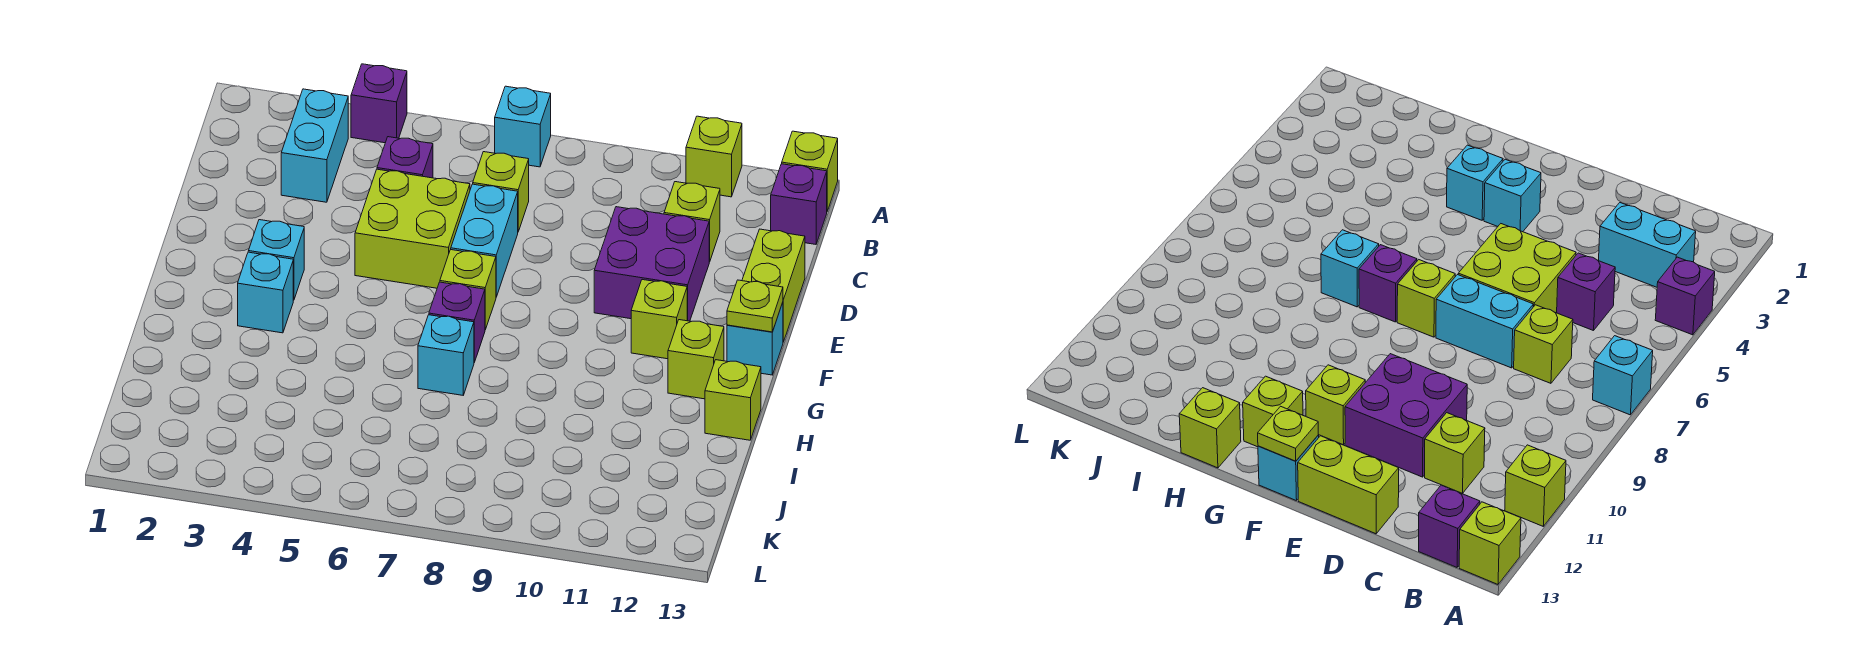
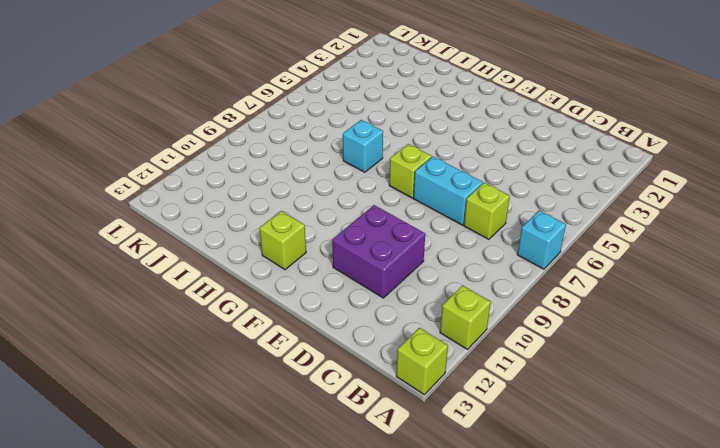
none -> purple brick A4 level 1
none -> cyan brick B3:C3 level 1
none -> purple brick B13 level 1

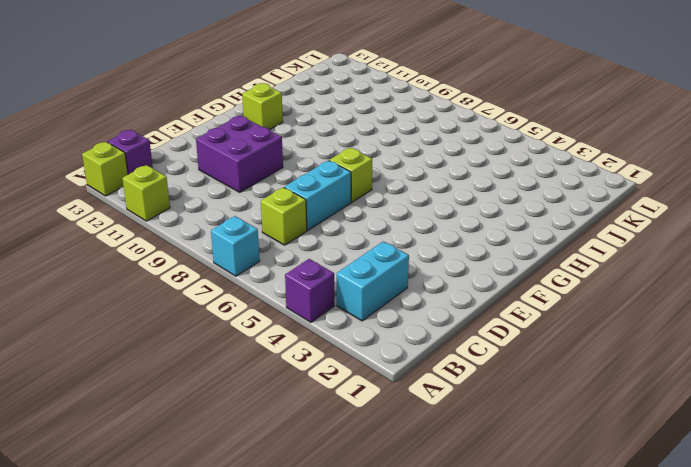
none -> purple brick C5 level 1
none -> lime brick C11 level 1
none -> lime brick D5:E6 level 1

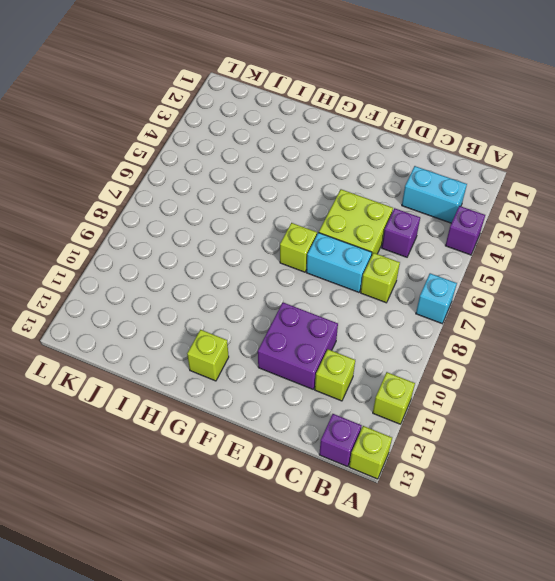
none -> lime brick D13:E13 level 1
none -> cyan brick F3 level 1
none -> lime brick F11 level 1

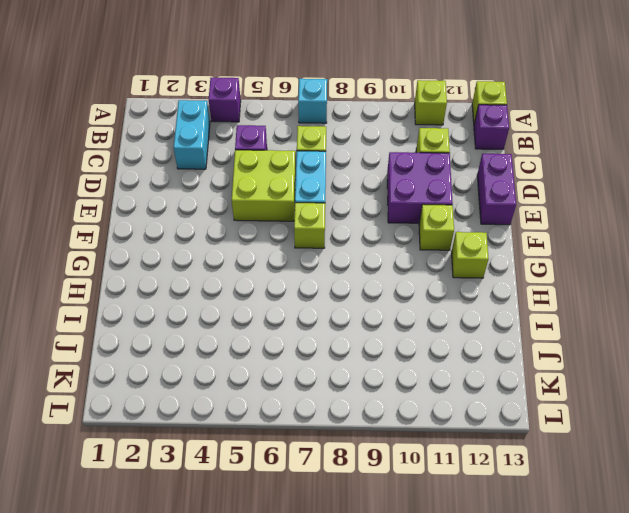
purple brick D13:E13 level 1 -> lime brick D13:E13 level 1
none -> cyan brick F3 level 1
none -> cyan brick F13 level 1
none -> cyan brick G3 level 1

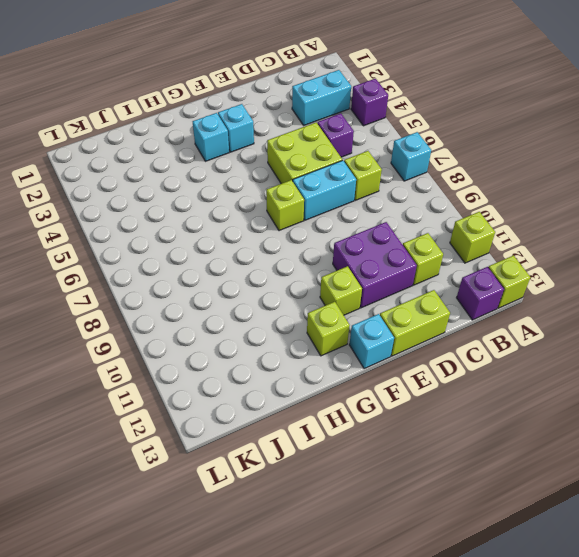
none -> purple brick G7 level 1
none -> cyan brick H7 level 1
none -> lime brick H13 level 1

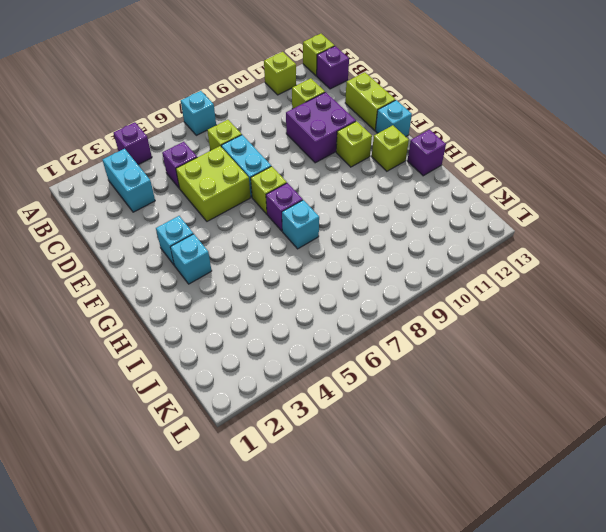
purple brick H13 level 1 -> lime brick H13 level 1
none -> lime plate F13 level 2

